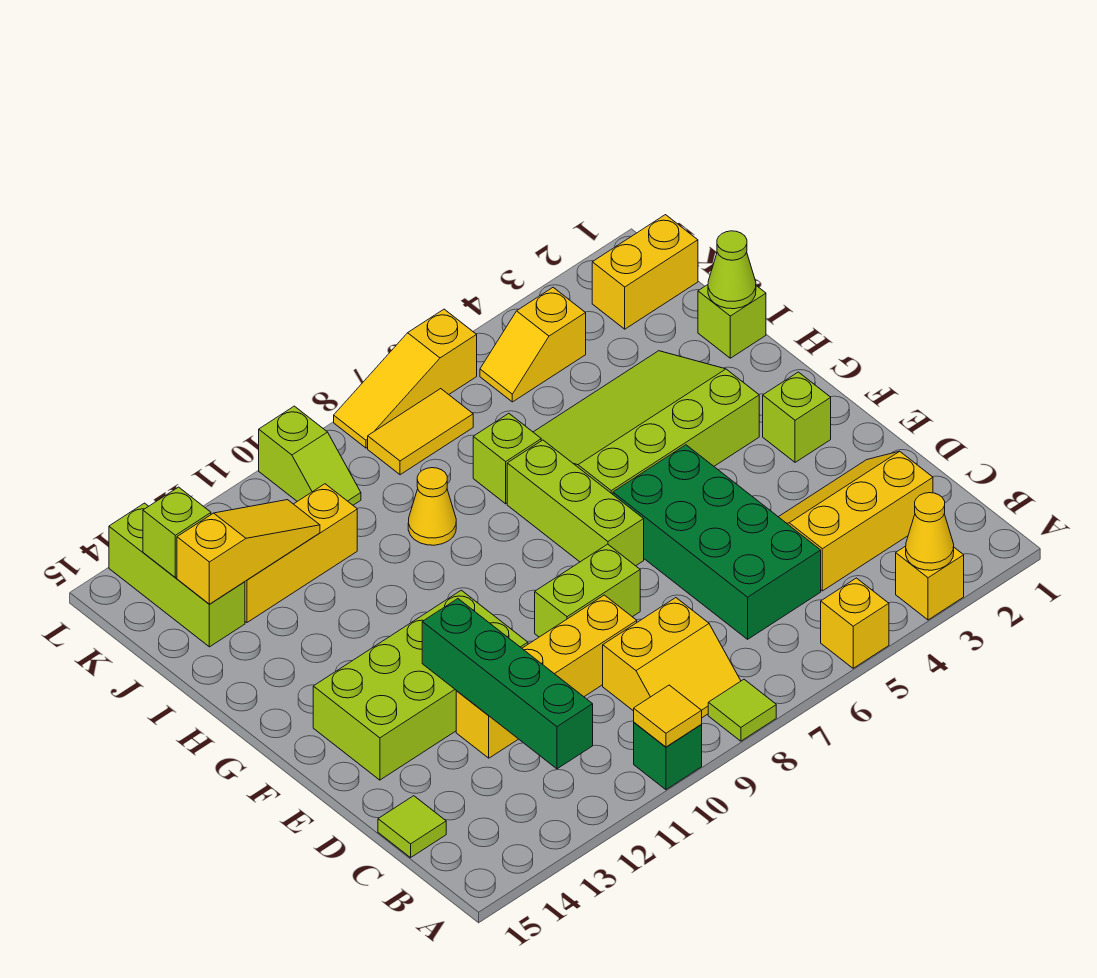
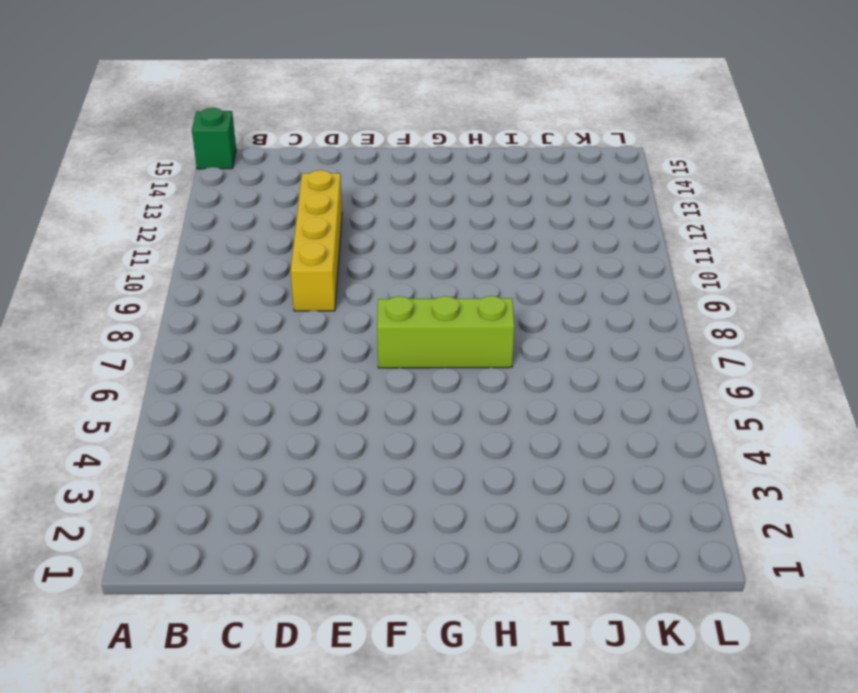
green brick A15 level 1 -> green brick A10 level 1
none -> yellow brick A3 level 1
none -> yellow brick A5 level 1
none -> lime tile A8 level 1
none -> yellow slope B8:C9 level 1 top C

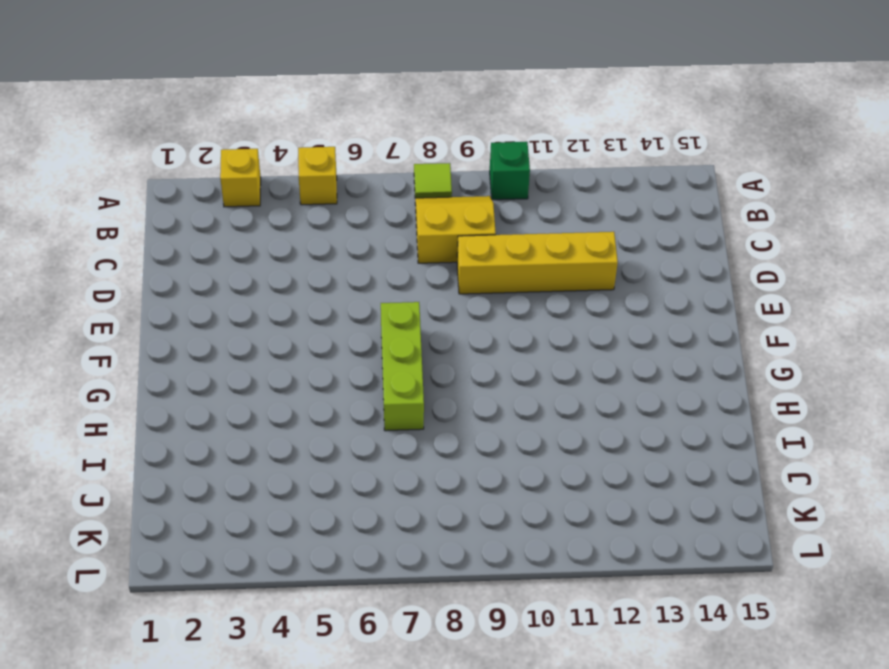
none -> yellow slope C2:D4 level 1 top C
none -> green brick C5:F6 level 1
none -> lime tile C15 level 1
none -> lime brick E8:E9 level 1

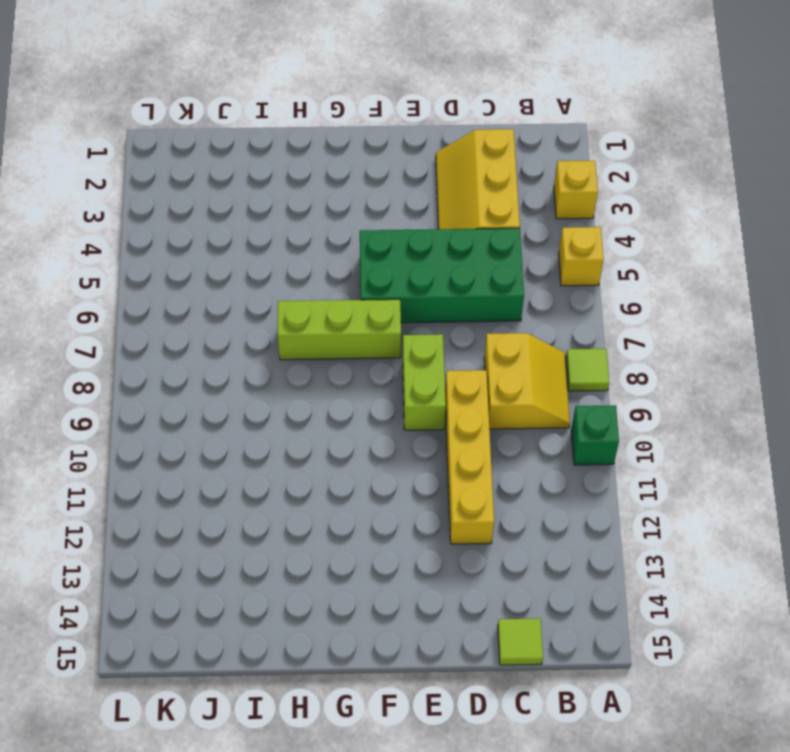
none -> lime brick E11:F14 level 1
none -> lime brick F2 level 1
none -> lime slope G3:I6 level 1 top G
none -> lime brick I1 level 1

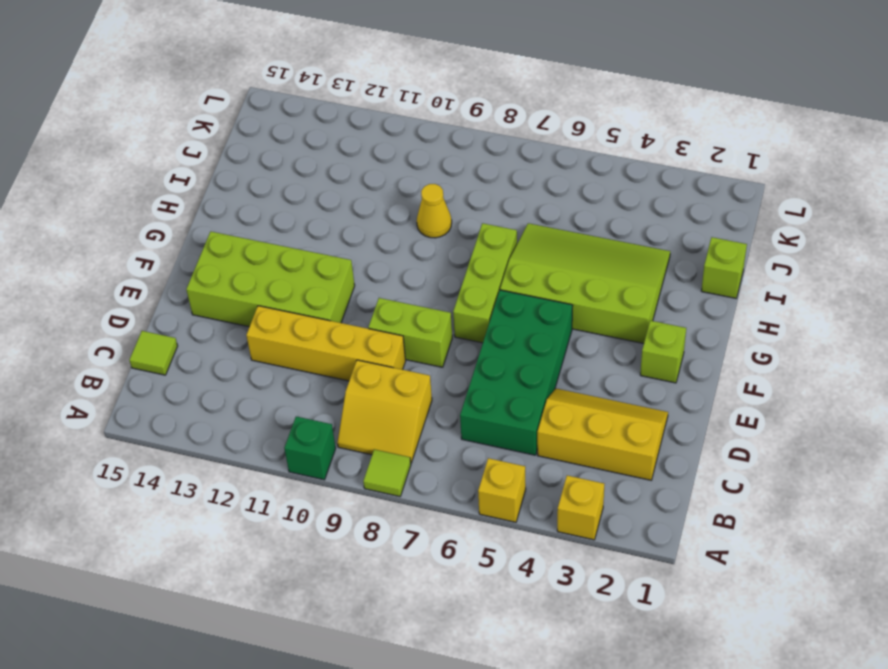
none -> lime brick I7 level 1
none -> yellow brick J11:J13 level 1
none -> lime brick J14:L14 level 1
none -> yellow brick K1:K2 level 1

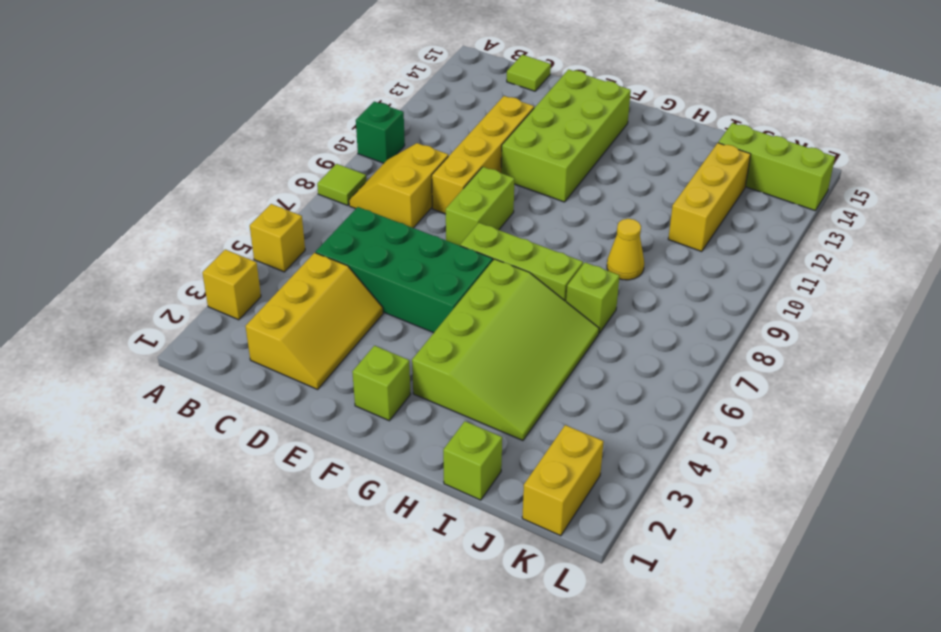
none -> yellow slope K4:K5 level 1 top 4
none -> yellow tile K7:K8 level 1
none -> lime slope K10:L10 level 1 top L
none -> yellow slope L6:L8 level 1 top 6

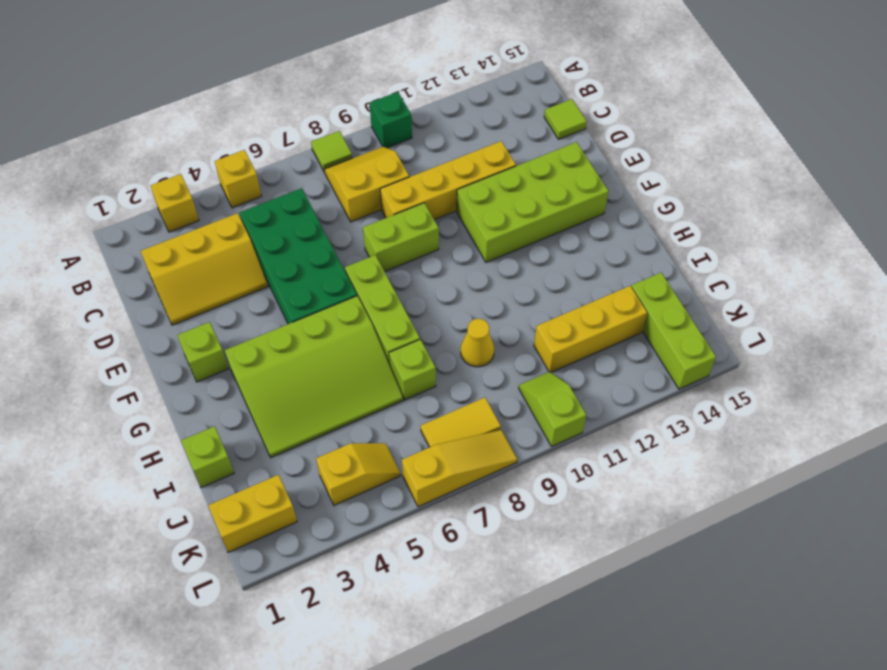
none -> yellow cone A3 level 2
none -> yellow tile A10 level 2
none -> green brick B12:E12 level 2
none -> lime cone I1 level 2

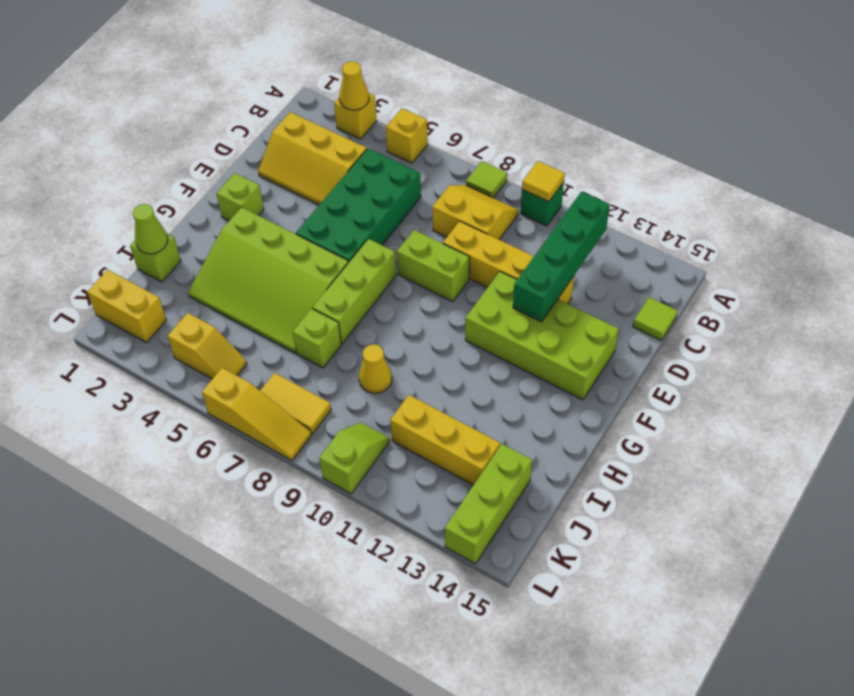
none -> yellow slope J12:J14 level 2 top 14
none -> lime brick K14 level 2

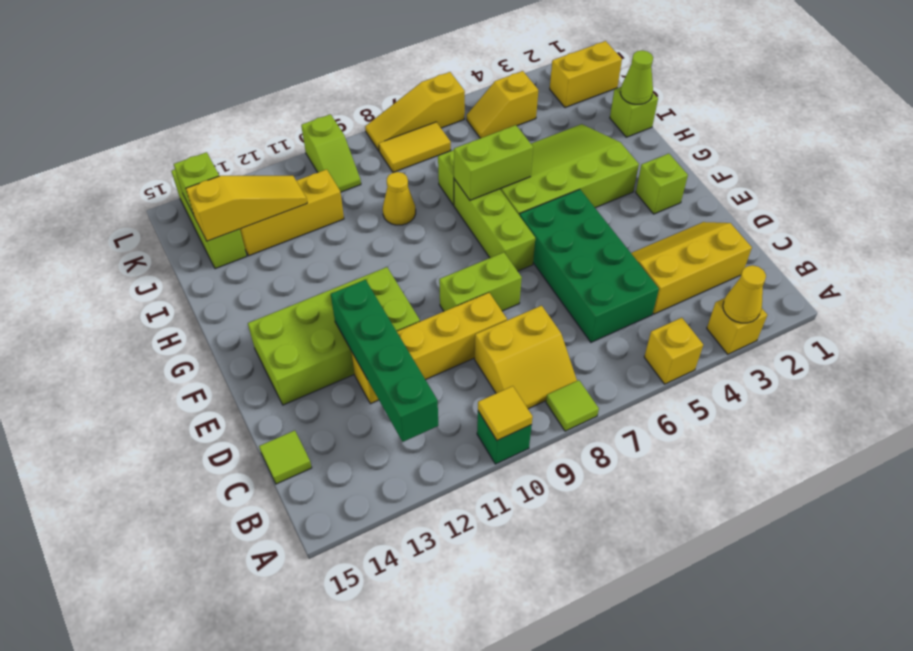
lime brick H6:H7 level 2 -> none

